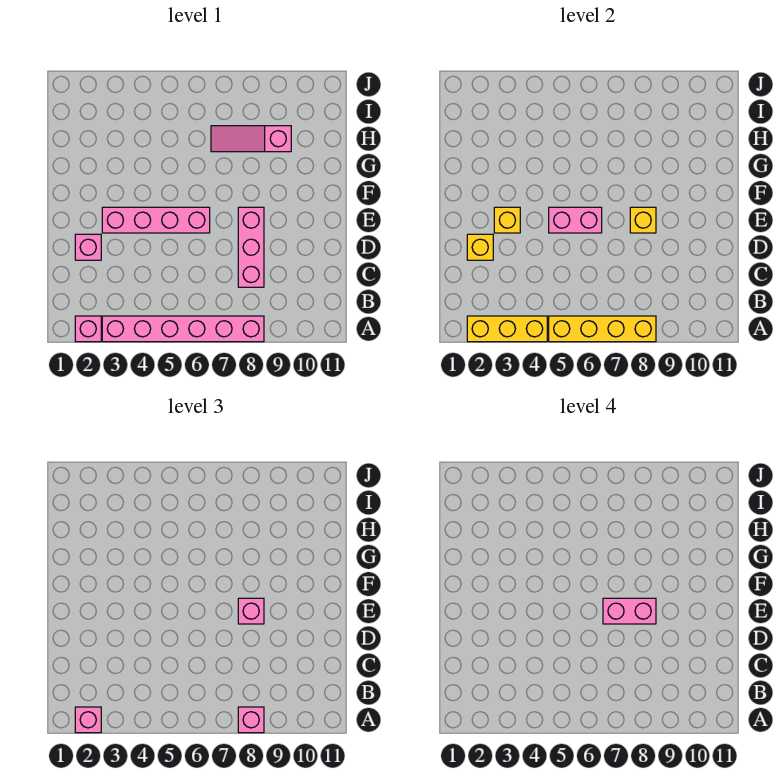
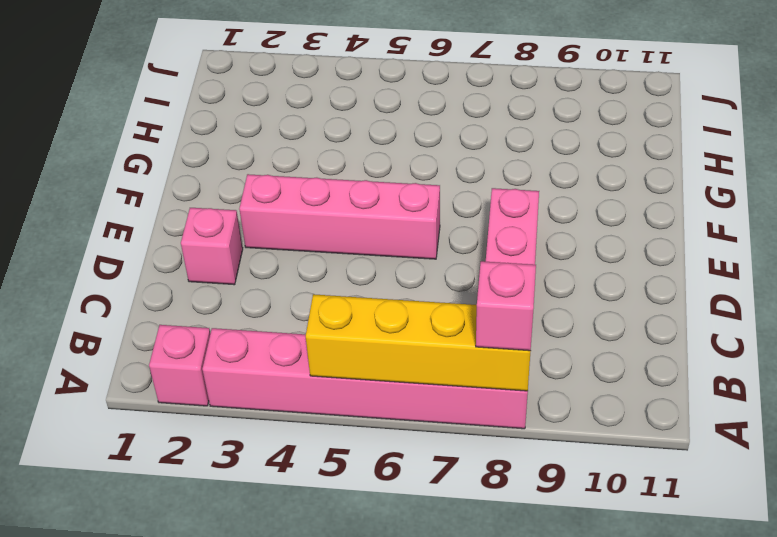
none -> pink slope H7:H9 level 1 top 9
none -> yellow brick A2:A4 level 2
none -> yellow brick D2 level 2

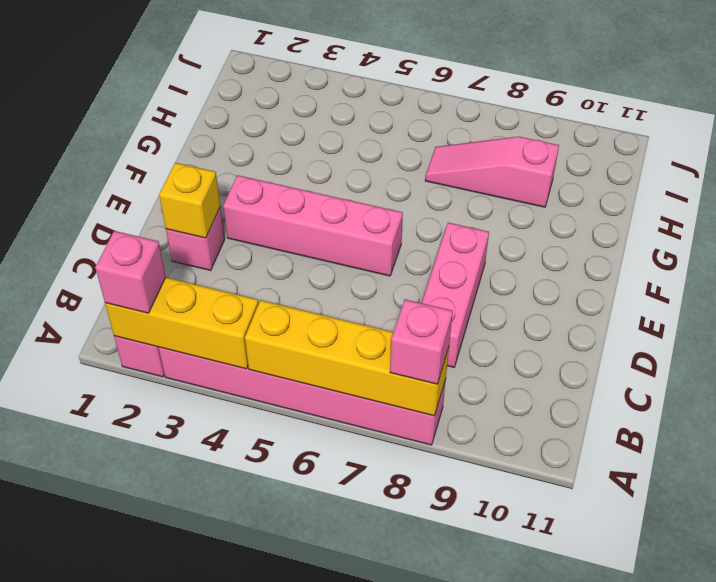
none -> yellow brick E3 level 2
none -> pink brick E5:E6 level 2
none -> yellow brick E8 level 2

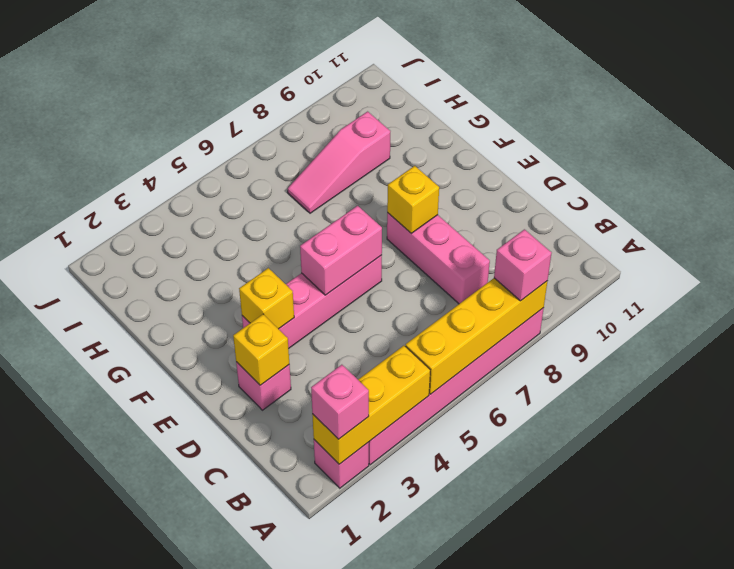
none -> pink brick E8 level 3
none -> pink brick E7:E8 level 4

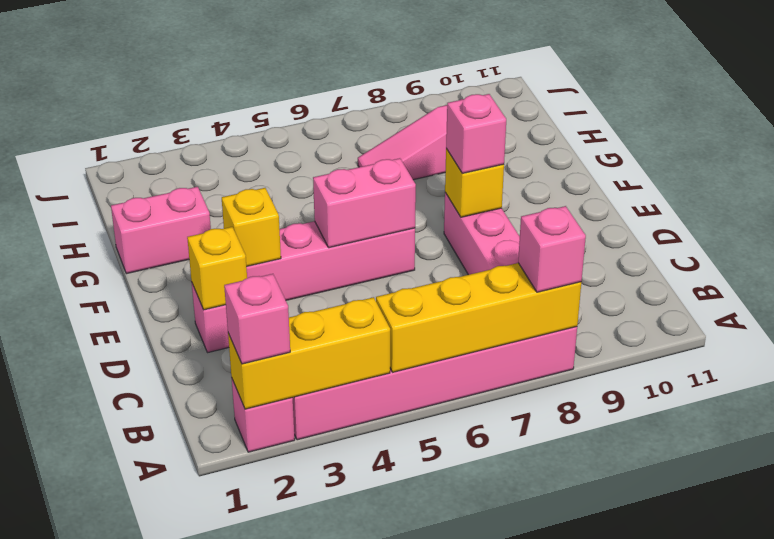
pink brick G1:G2 level 1 -> pink brick E7:E8 level 4

